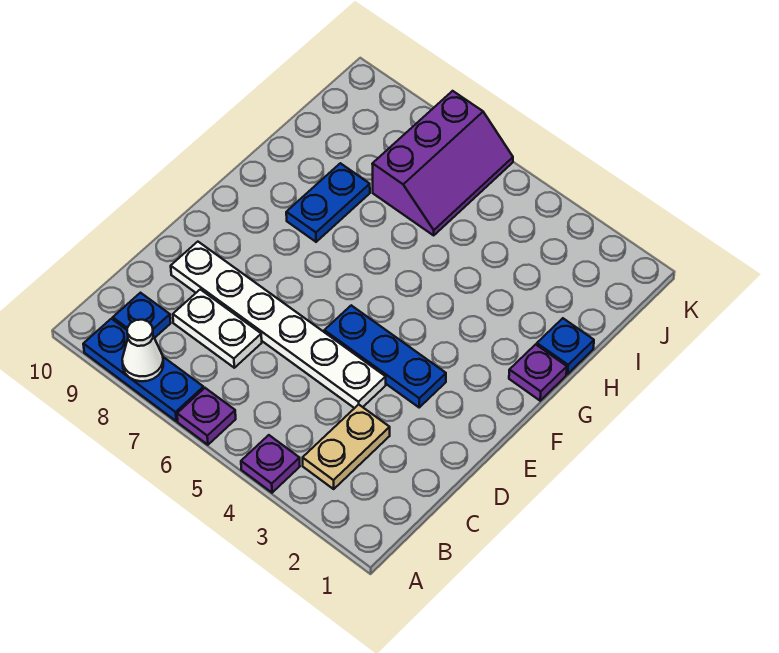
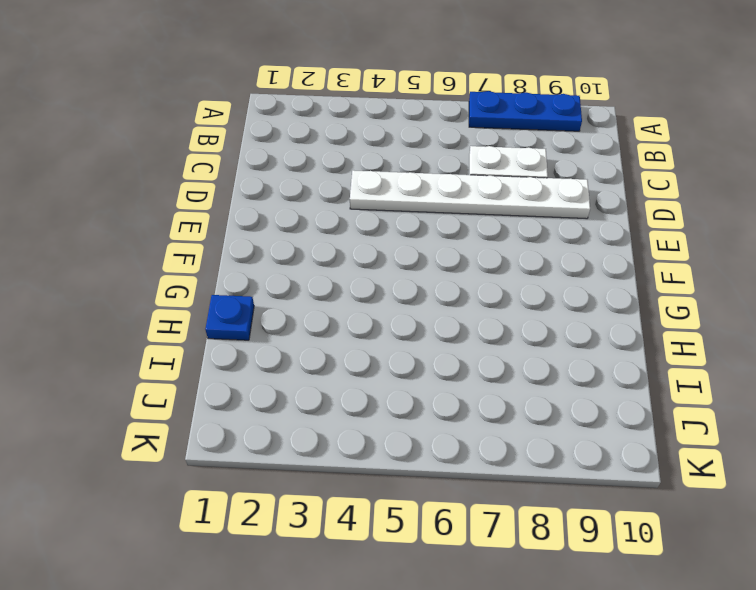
none -> purple plate A4 level 1
none -> purple plate A6 level 1
none -> tan plate B3:C3 level 1

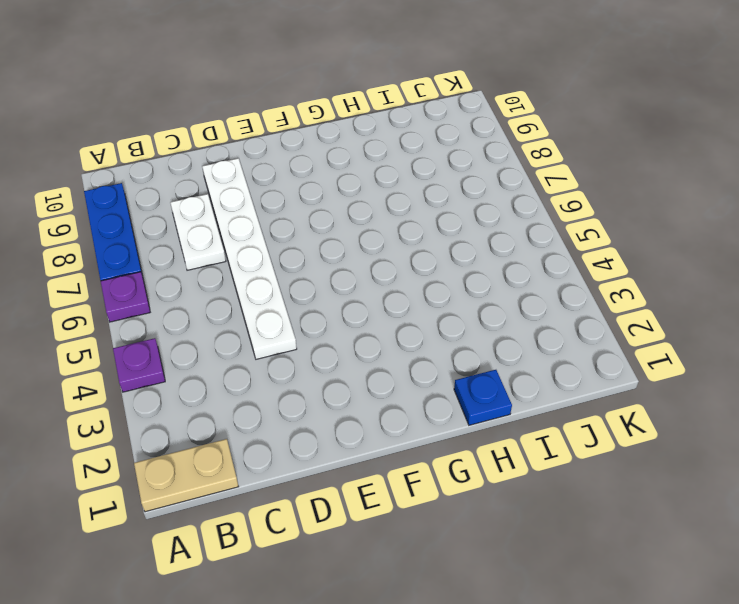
tan plate A1:B1 level 1 -> tan plate B3:C3 level 1
none -> blue plate B9 level 1
none -> blue plate E3:E5 level 1
none -> purple plate G1 level 1

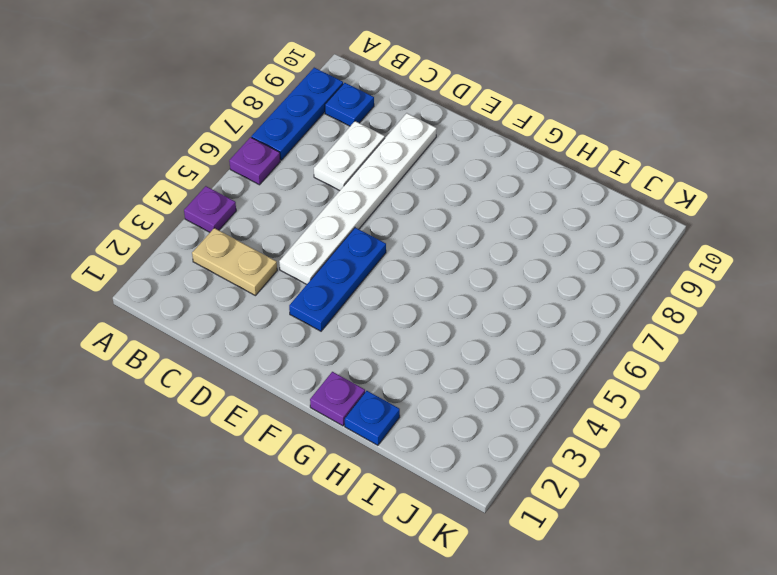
none -> blue plate G8:H8 level 1
none -> purple slope I6:K7 level 1 top 7
none -> white cone A8 level 2

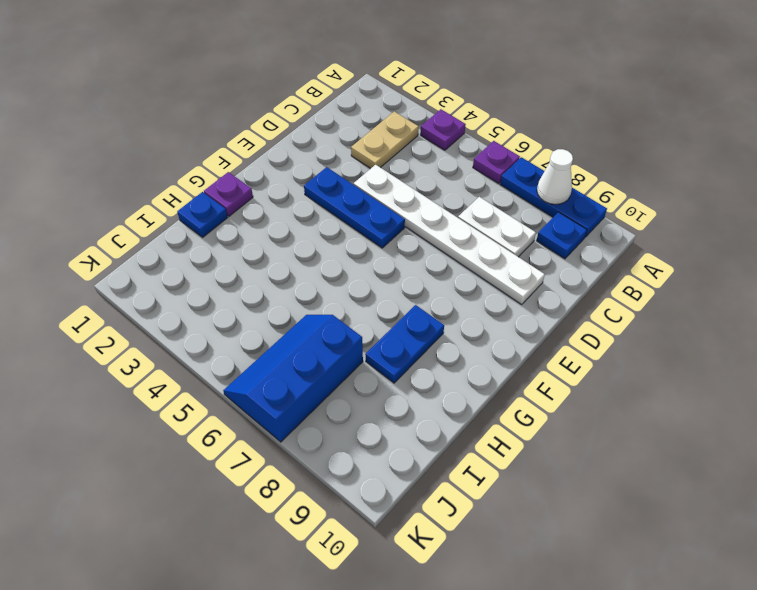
blue slope I6:K7 level 1 top 7 -> purple slope I6:K7 level 1 top 7

